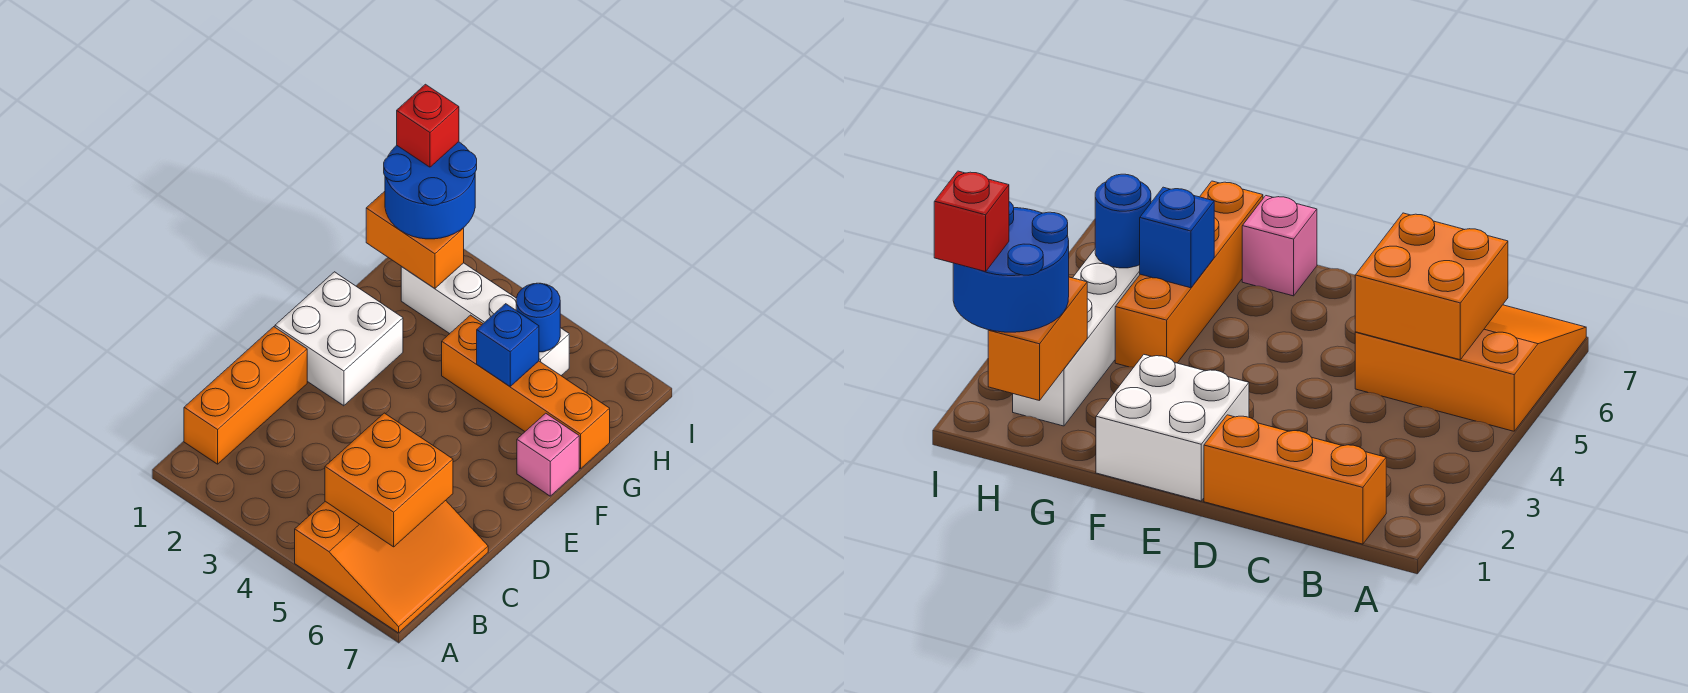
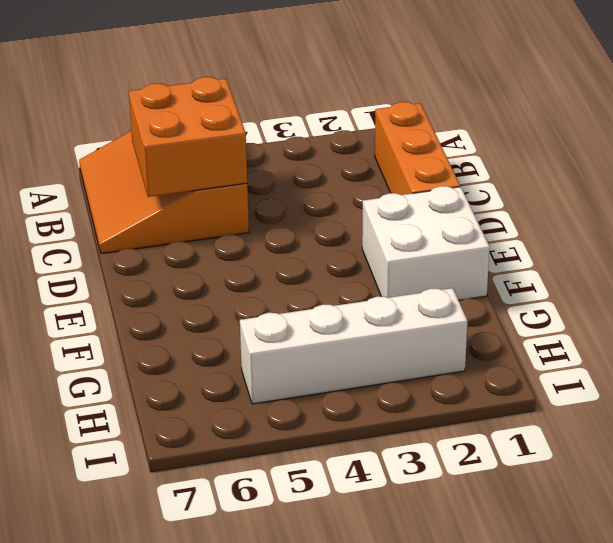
none -> pink brick F7 level 1
none -> orange brick G4:G7 level 1
none -> blue brick G5 level 2

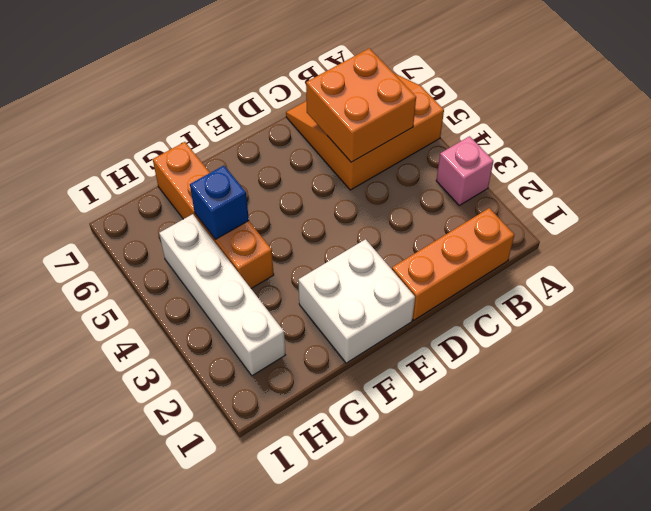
pink brick A3 level 1 -> pink brick F7 level 1
none -> orange brick H1:H2 level 2
none -> blue round brick H5 level 2
none -> blue round brick H1:I2 level 3

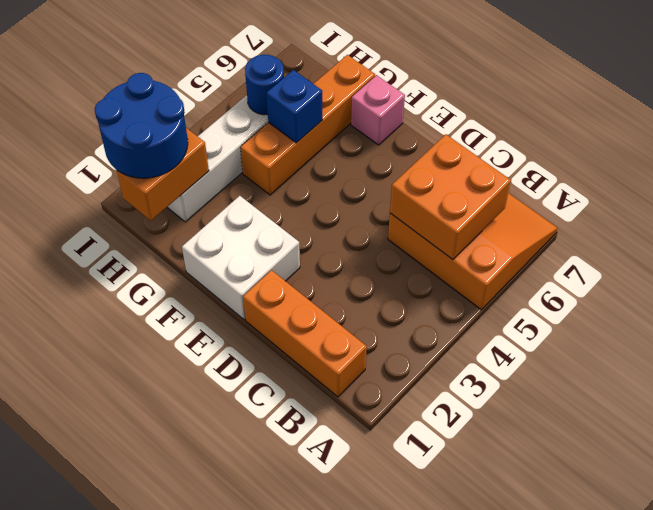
none -> red brick I1 level 4

